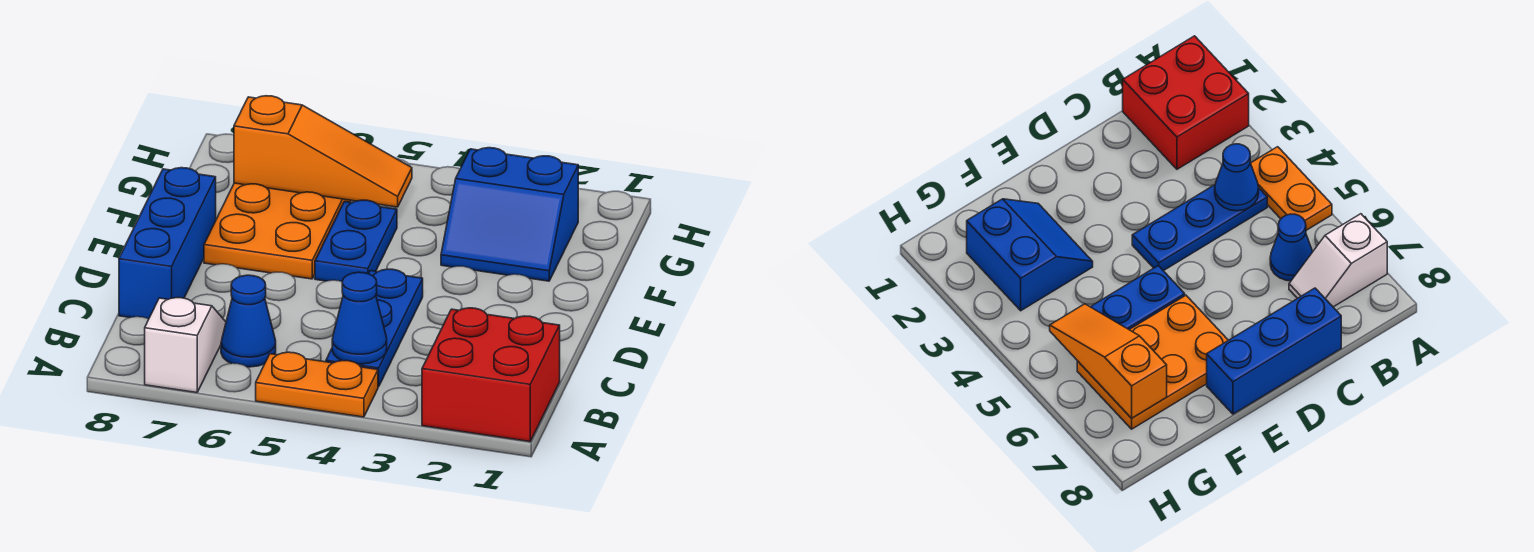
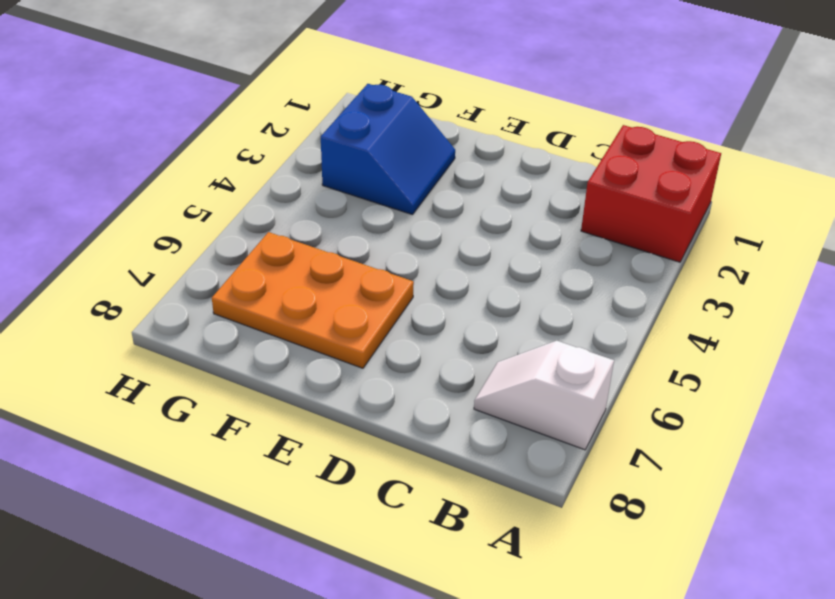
none -> orange plate A4:A5 level 1
none -> blue plate B4:D4 level 1

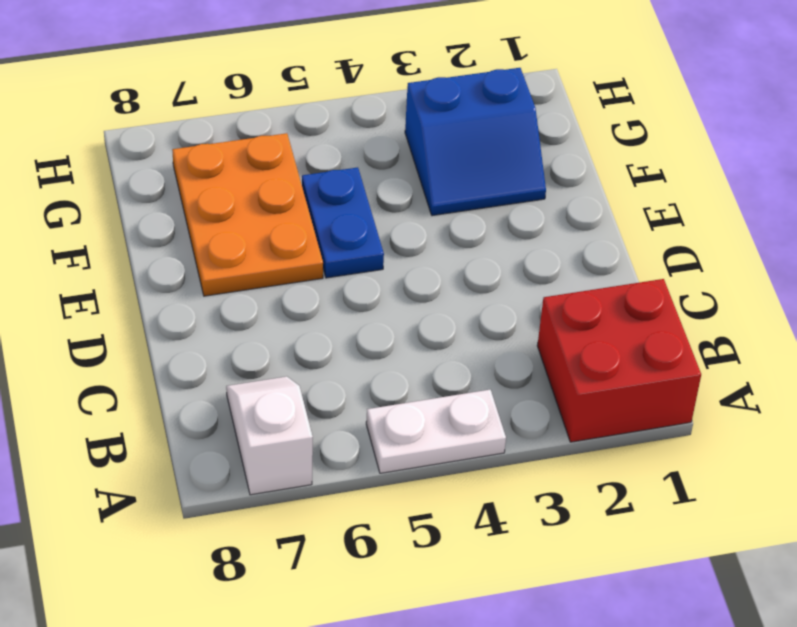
white plate A4:A5 level 1 -> orange plate A4:A5 level 1
none -> blue plate B4:D4 level 1
none -> blue cone B6 level 1

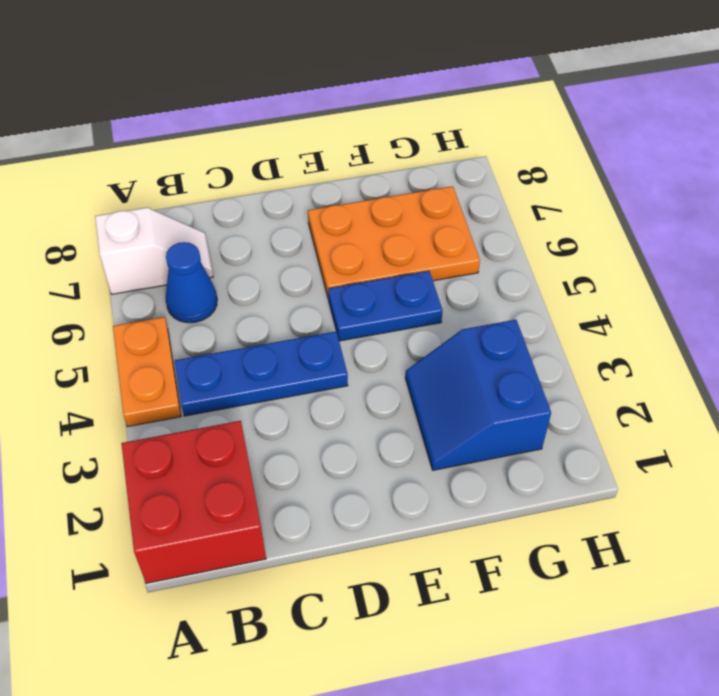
none -> blue brick C8:E8 level 1
none -> blue cone B4 level 2

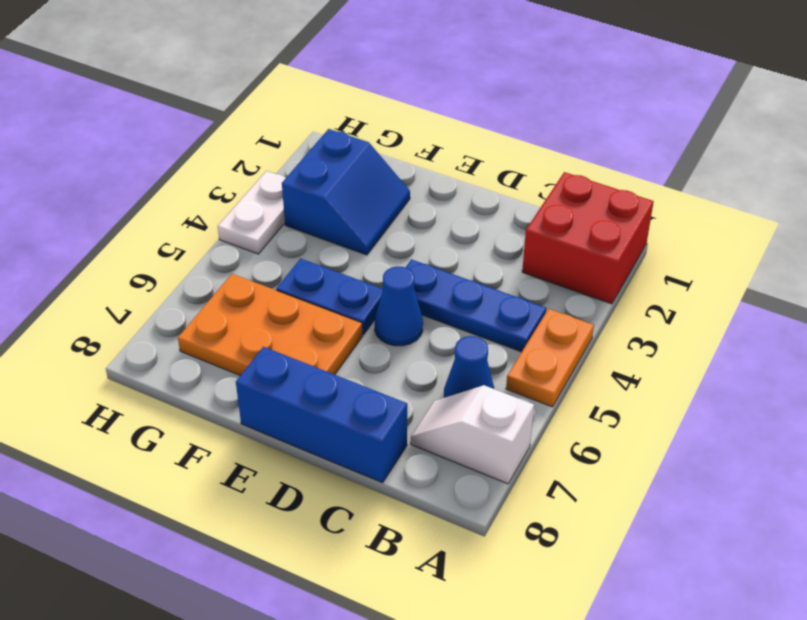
blue cone D5 level 1 -> blue cone B4 level 2
white plate H3:H4 level 1 -> none
none -> orange slope G5:G7 level 2 top 7

